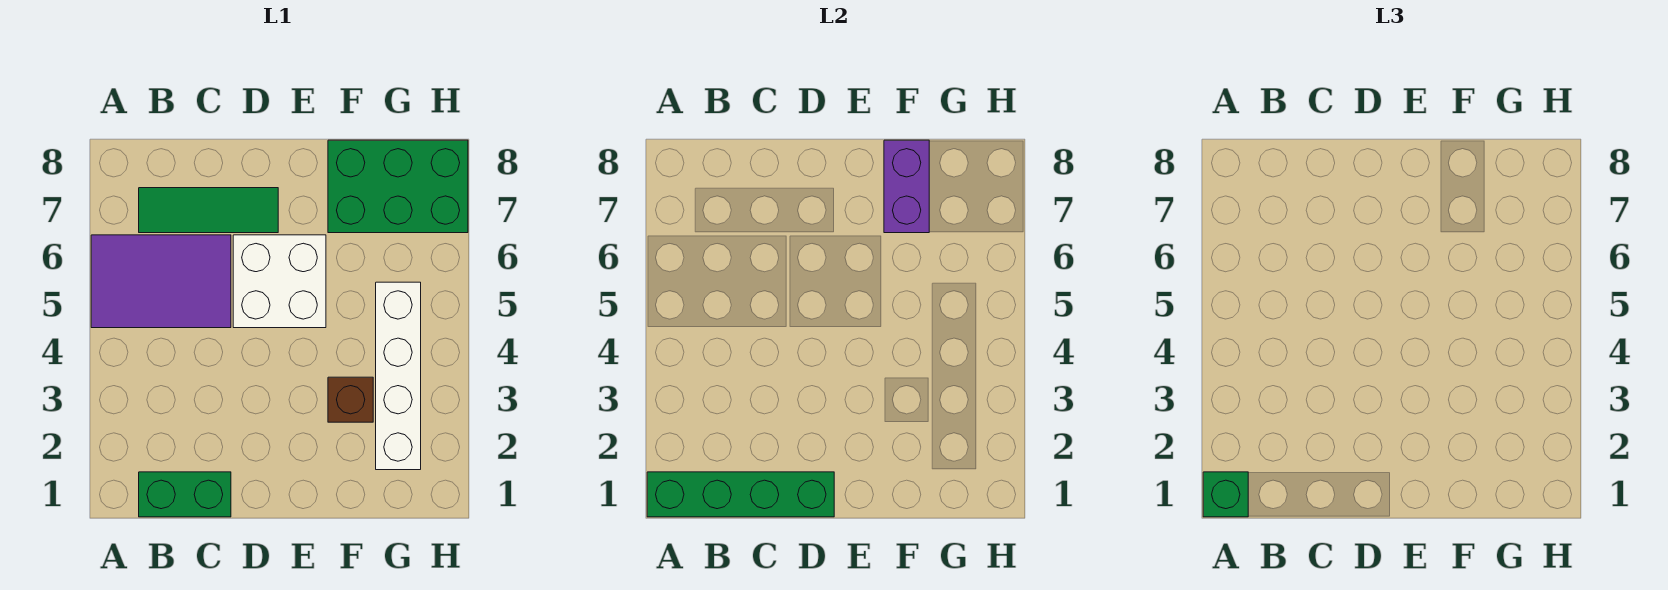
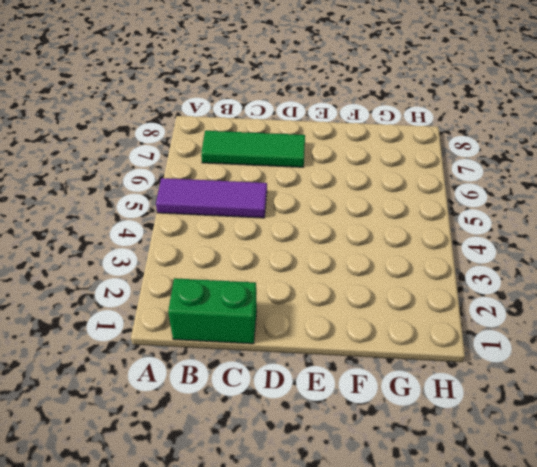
purple tile A5:C5 level 1 -> purple tile A5:C6 level 1
none -> white brick D5:E6 level 1
none -> brown brick F3 level 1

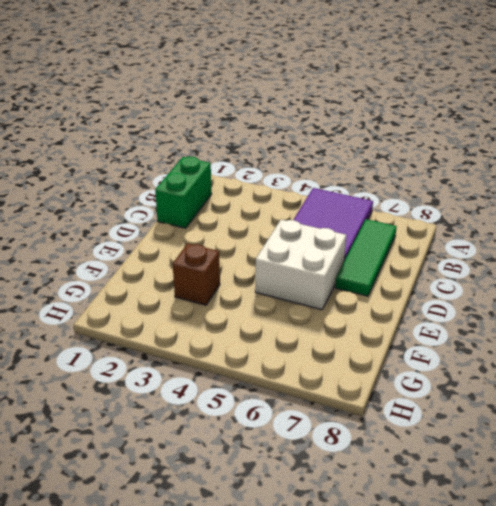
none -> green brick F7:H8 level 1
none -> white brick G2:G5 level 1

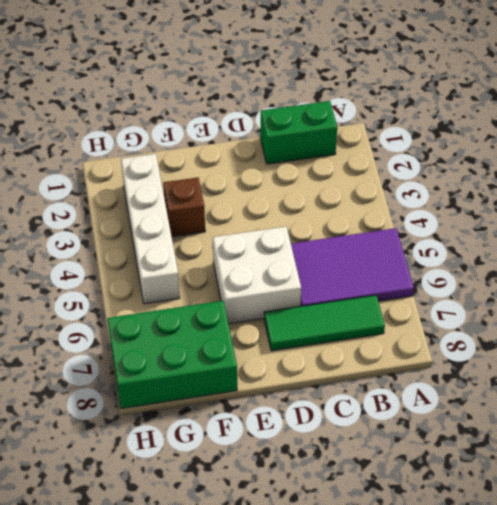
none -> green brick A1:D1 level 2
none -> purple brick F7:F8 level 2

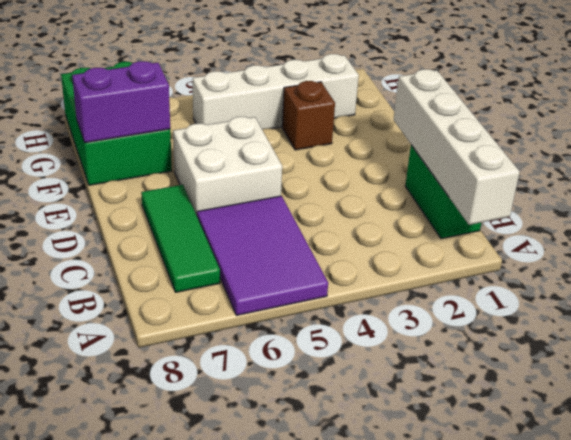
white brick A1:D1 level 2 -> green brick A1:D1 level 2
none -> green brick A1 level 3

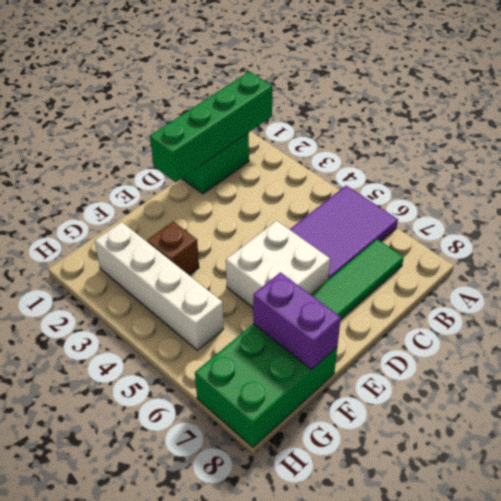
none -> green brick A1 level 3

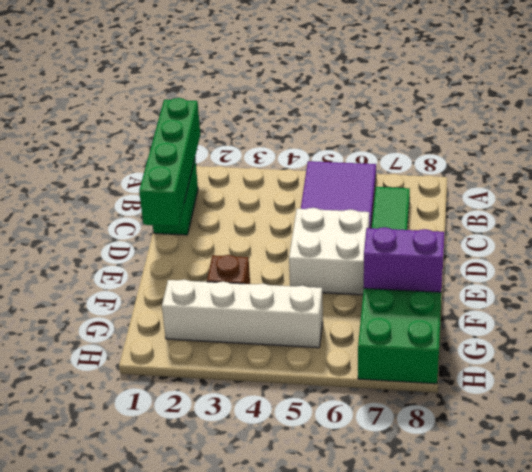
none -> green brick A1 level 3

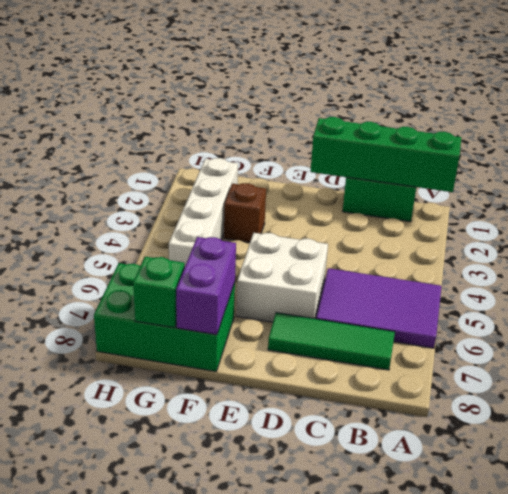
green brick G8 level 2 -> green brick A1 level 3

